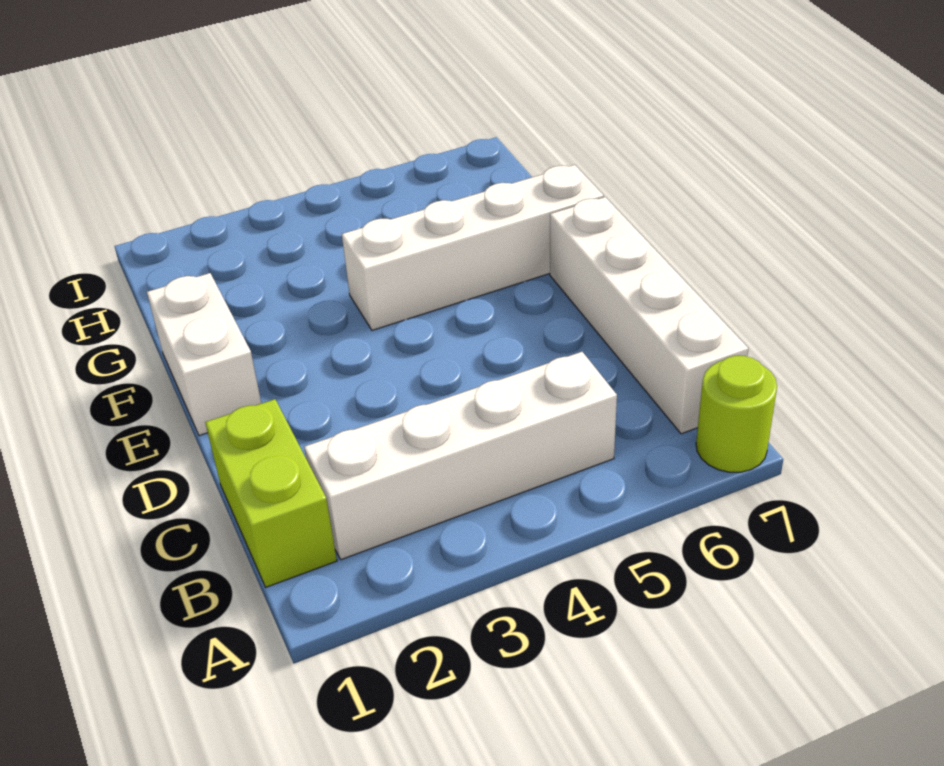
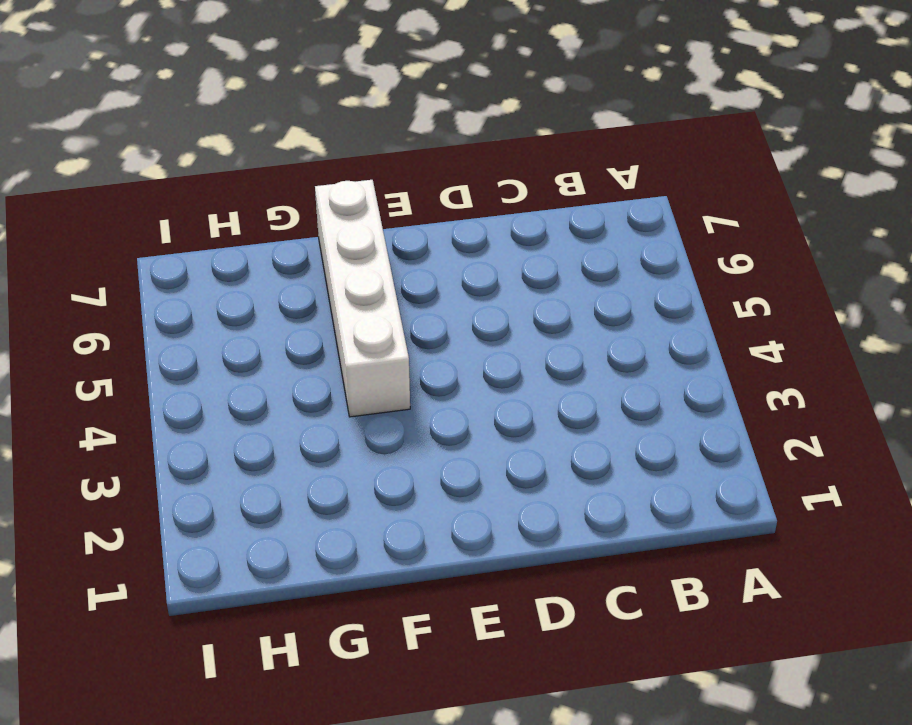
none -> lime round brick A7 level 1
none -> lime brick B1:C1 level 1

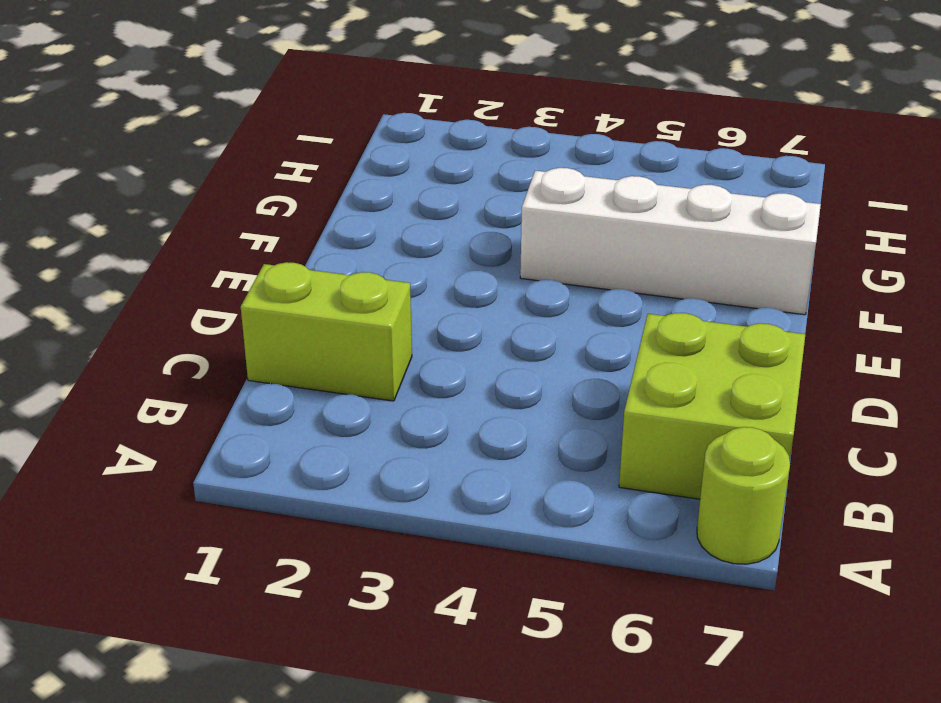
lime brick B6:C7 level 1 -> white brick B7:E7 level 1
lime brick C1:C2 level 1 -> lime brick B1:C1 level 1
none -> white brick B2:B5 level 1
none -> white brick E1:F1 level 1

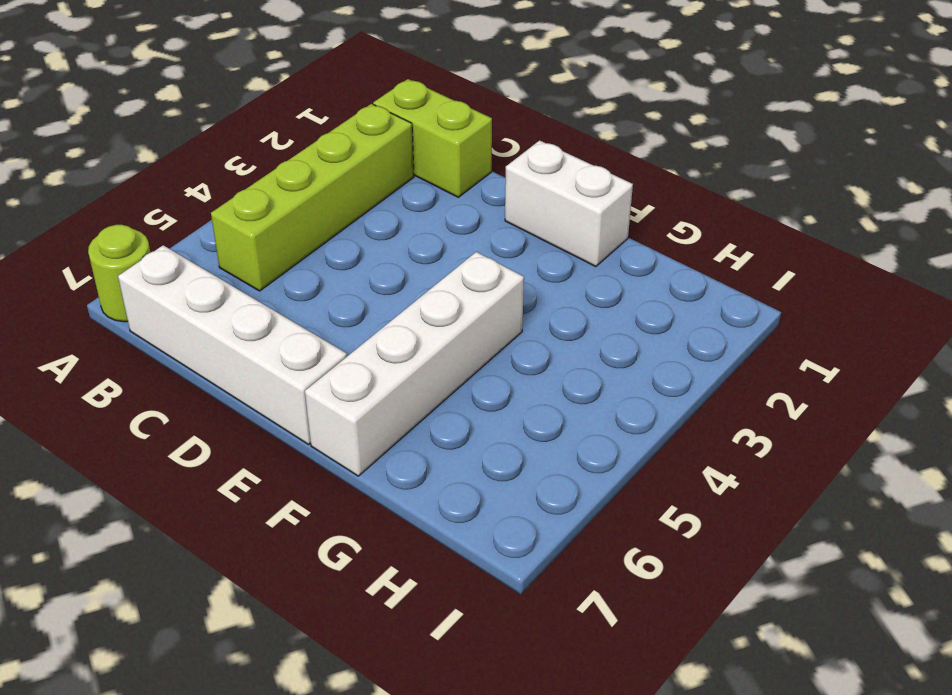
lime brick B2:B5 level 1 -> white brick B2:B5 level 1

